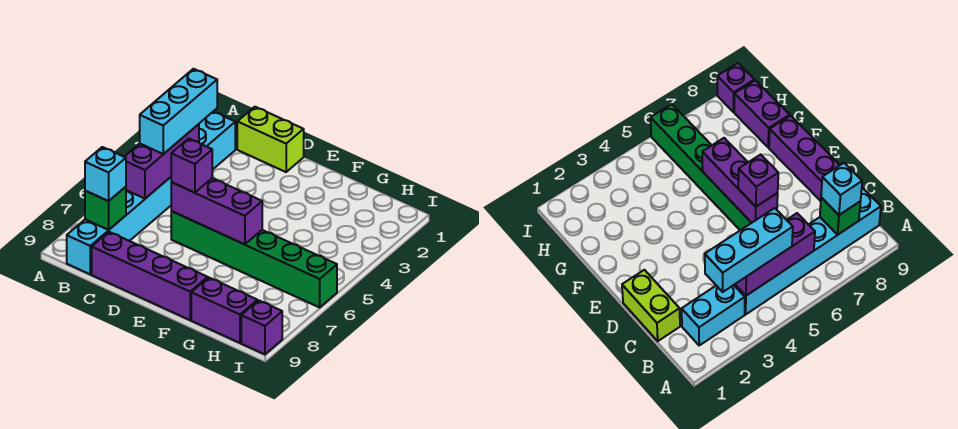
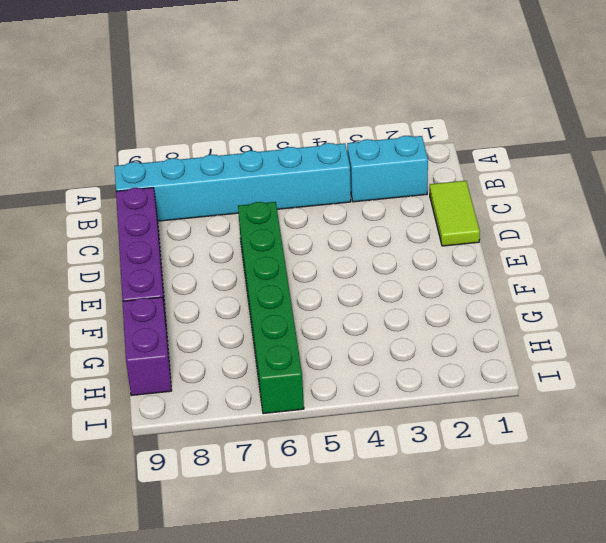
lime tile C1:D1 level 1 -> lime brick C1:D1 level 1
none -> purple brick I9 level 1
none -> purple brick B4:B6 level 2
none -> green brick B8 level 2

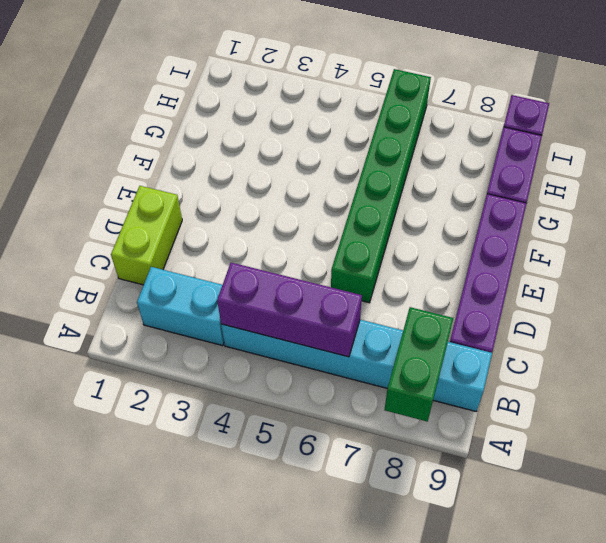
green brick A8:B8 level 2 -> green brick B8 level 2
none -> purple brick D6:F6 level 2
none -> cyan brick B3:B5 level 3
none -> cyan brick B8 level 3

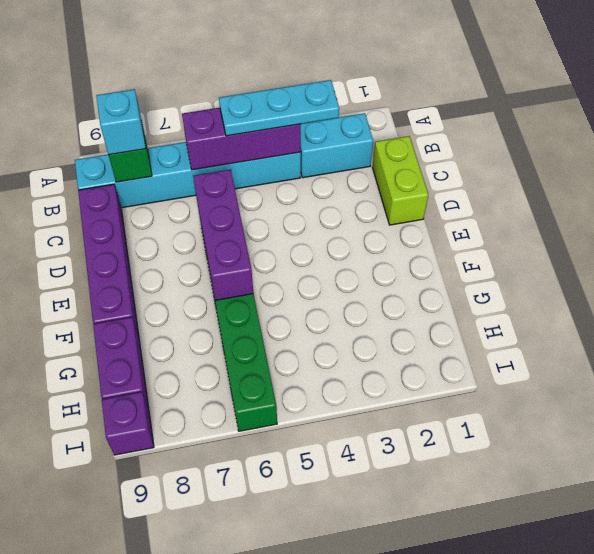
cyan plate B3:B5 level 3 -> cyan brick B3:B5 level 3
none -> purple brick D6 level 3

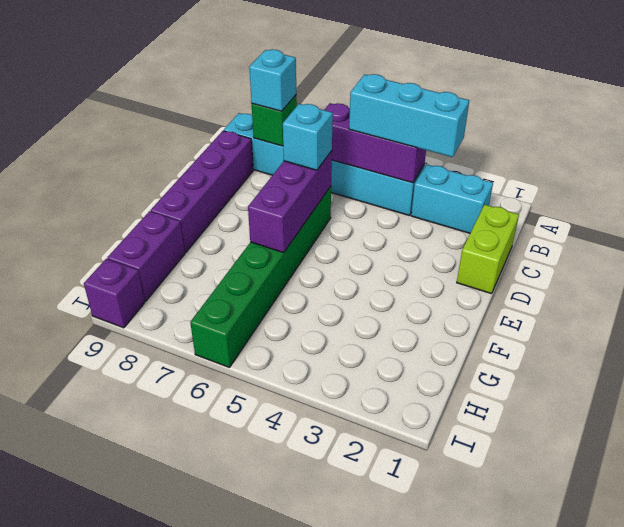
cyan brick D6 level 3 -> purple brick D6 level 3

